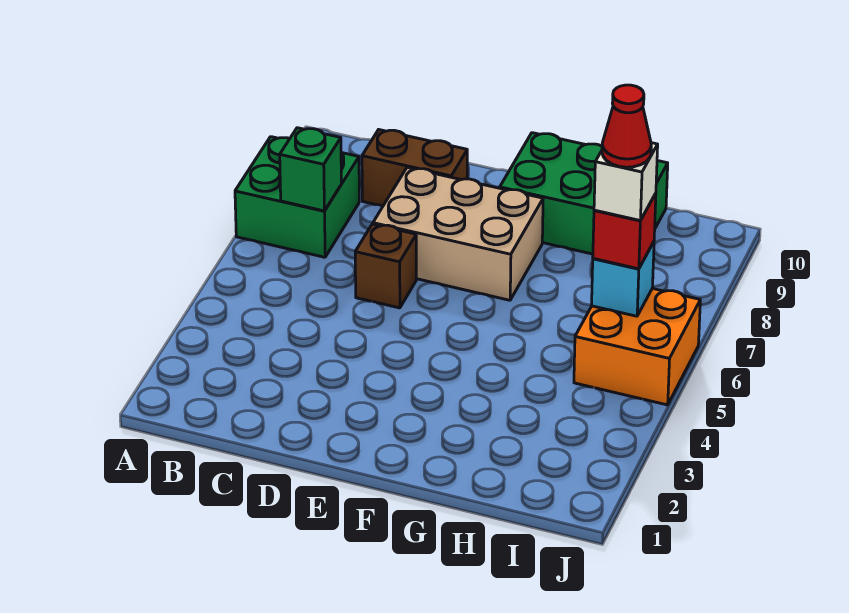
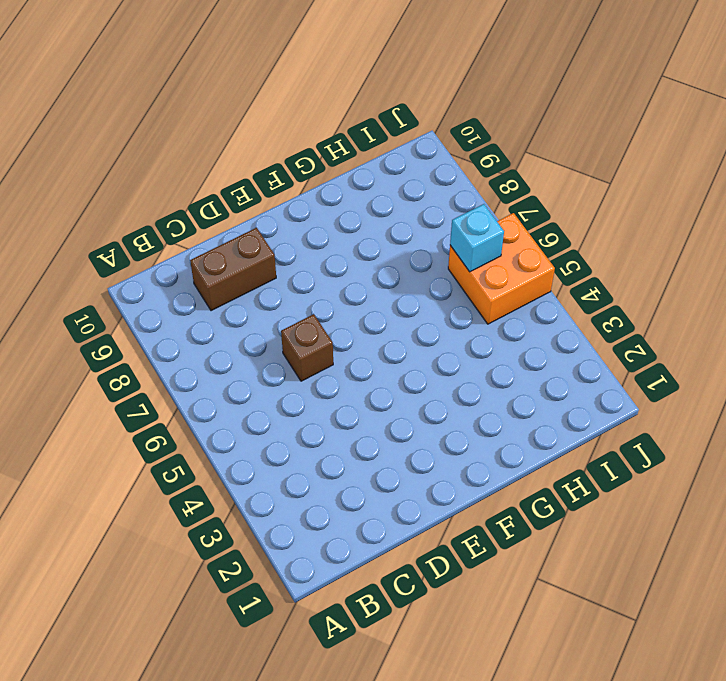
none -> green brick A7:B8 level 1
none -> tan brick D7:F8 level 1

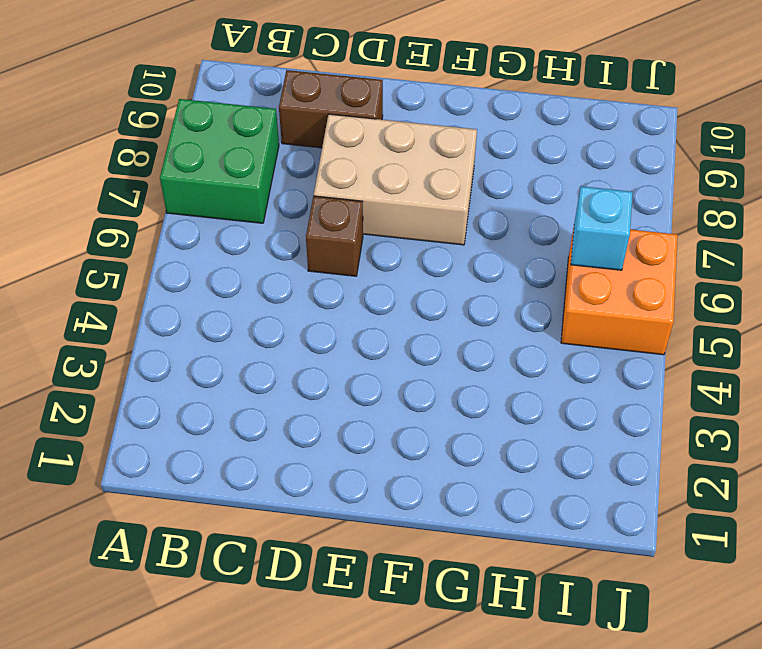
none -> green brick F9:H10 level 1
none -> green brick B7 level 2

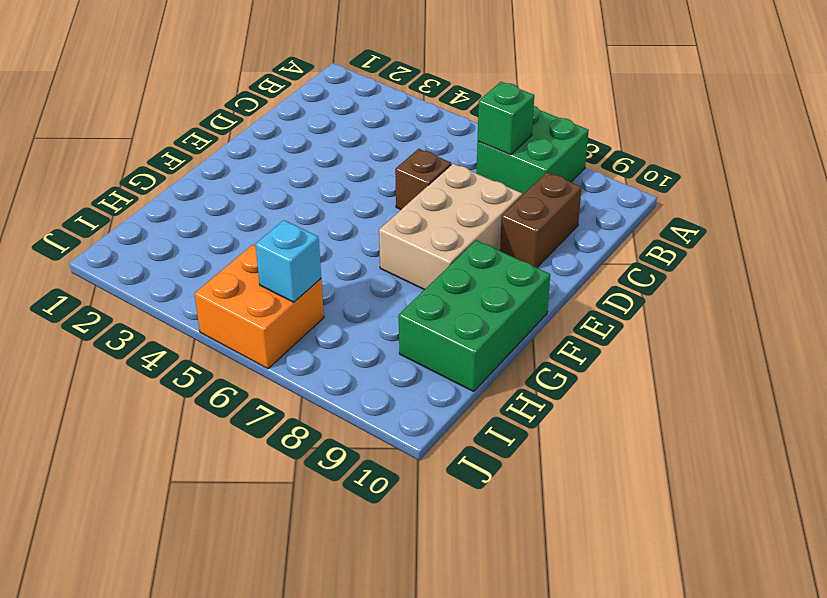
none -> red brick I6 level 3
none -> white brick I6 level 4

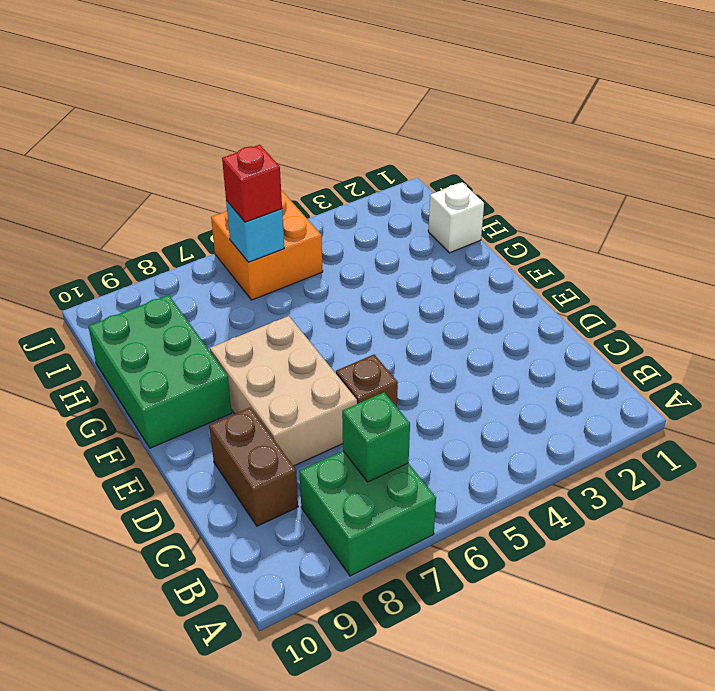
white brick H1 level 1 -> white brick I6 level 4
none -> red cone I6 level 5

